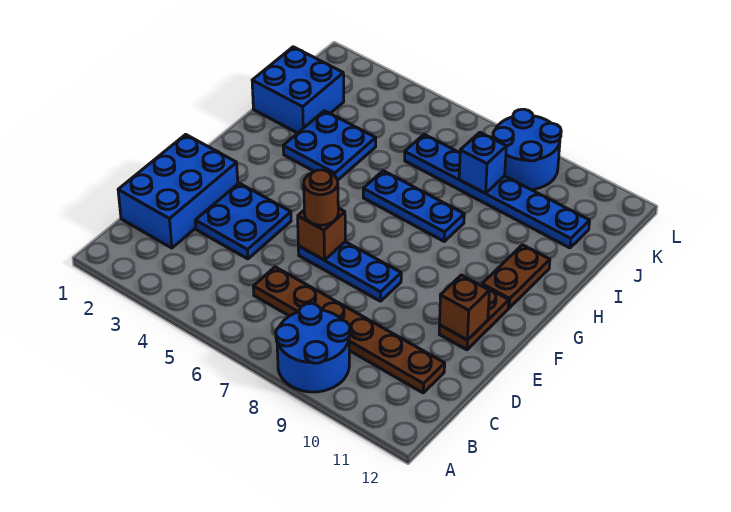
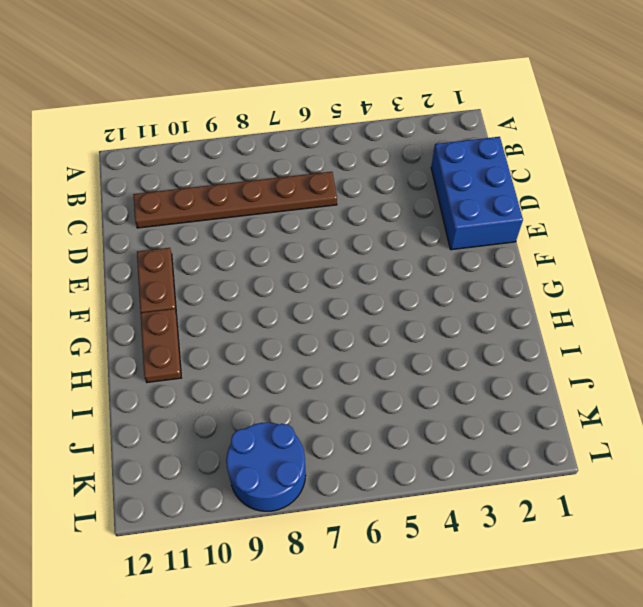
none -> blue round brick A8:B9 level 1
none -> blue plate D3:E4 level 1
none -> blue plate E6:E8 level 1

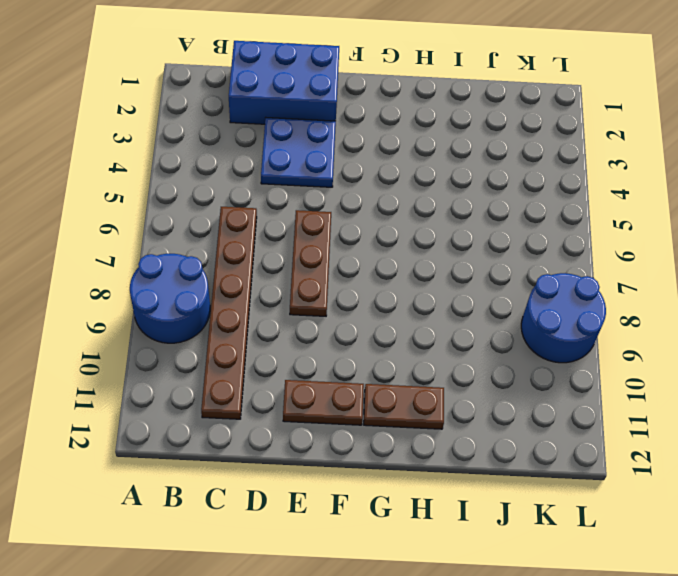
brown plate E6:E8 level 1 -> blue plate E6:E8 level 1
none -> blue plate H3:I4 level 1
none -> blue plate H6:H8 level 1
none -> blue brick I1:J2 level 1

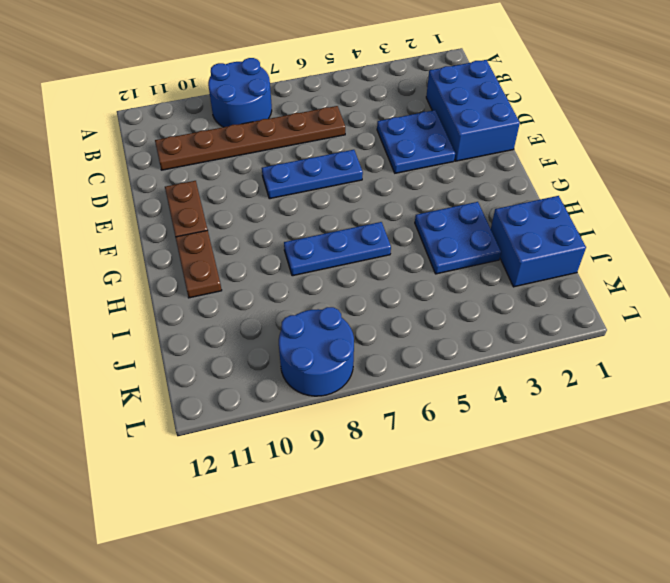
none -> blue plate J6:J11 level 1
none -> brown brick E6 level 2
none -> brown brick E11 level 2

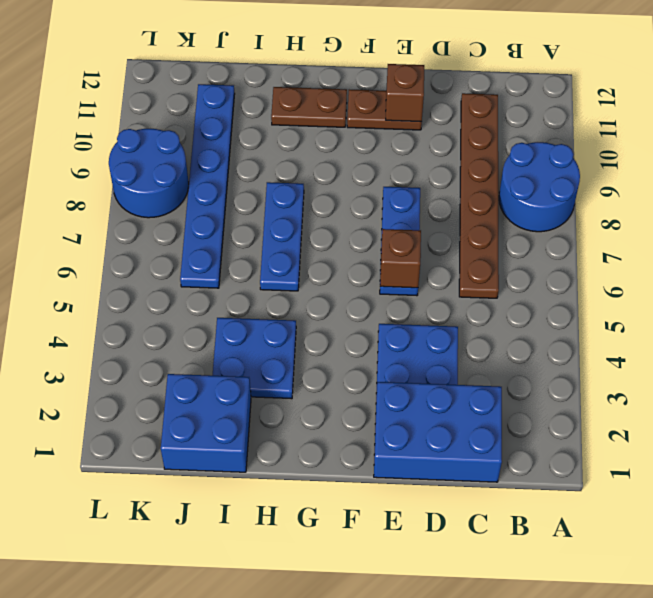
none -> blue brick J8 level 2
none -> brown round brick E6 level 3

